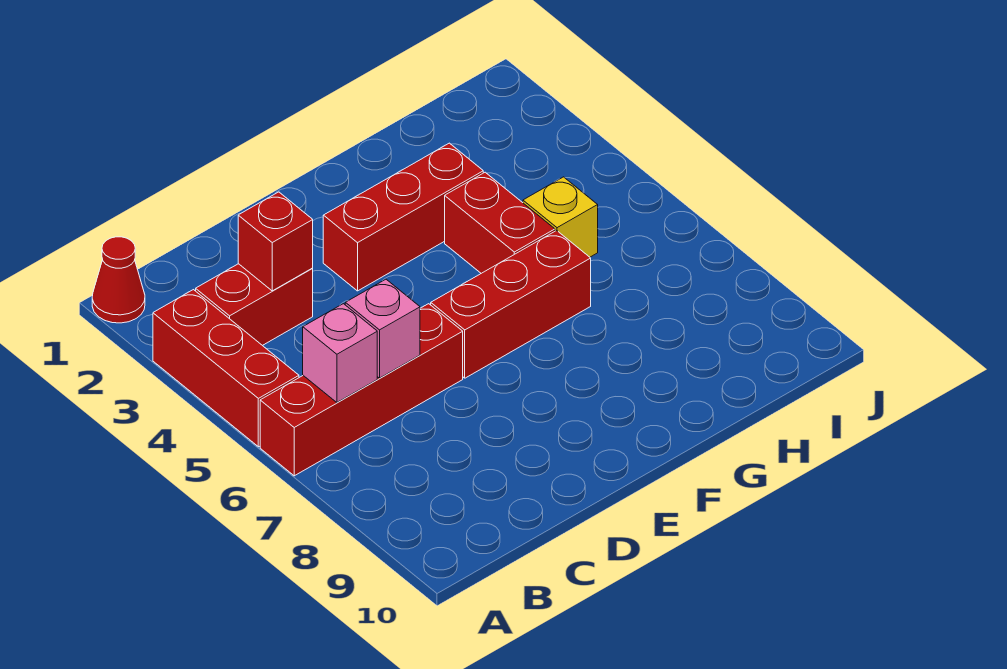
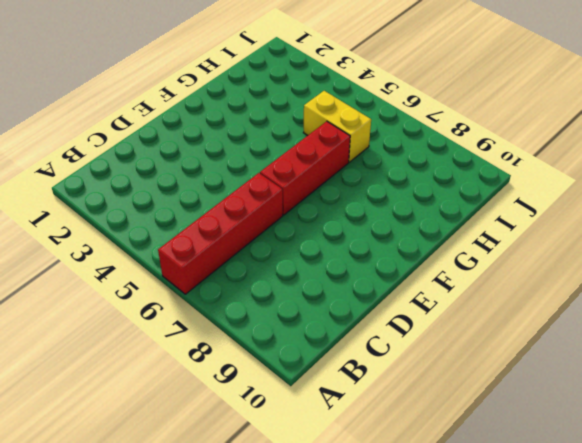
yellow brick H5:H6 level 1 -> yellow brick H5 level 1
none -> red cone A1 level 1
none -> red brick A3:A5 level 1

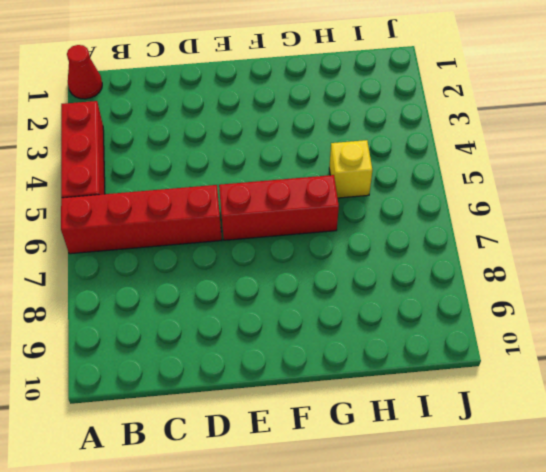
none -> red brick B3:C3 level 1
none -> red brick E3:G3 level 1

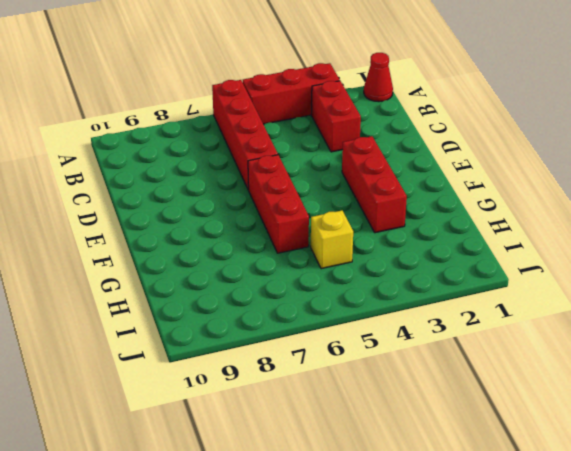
none -> red brick G4:G5 level 1
none -> pink brick B6 level 2

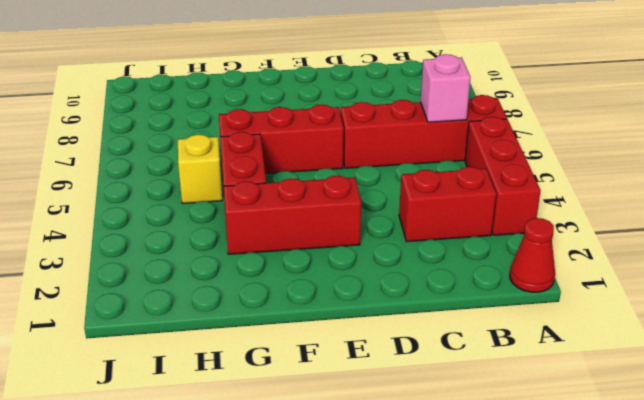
none -> red brick C3 level 2
none -> pink brick C6 level 2

